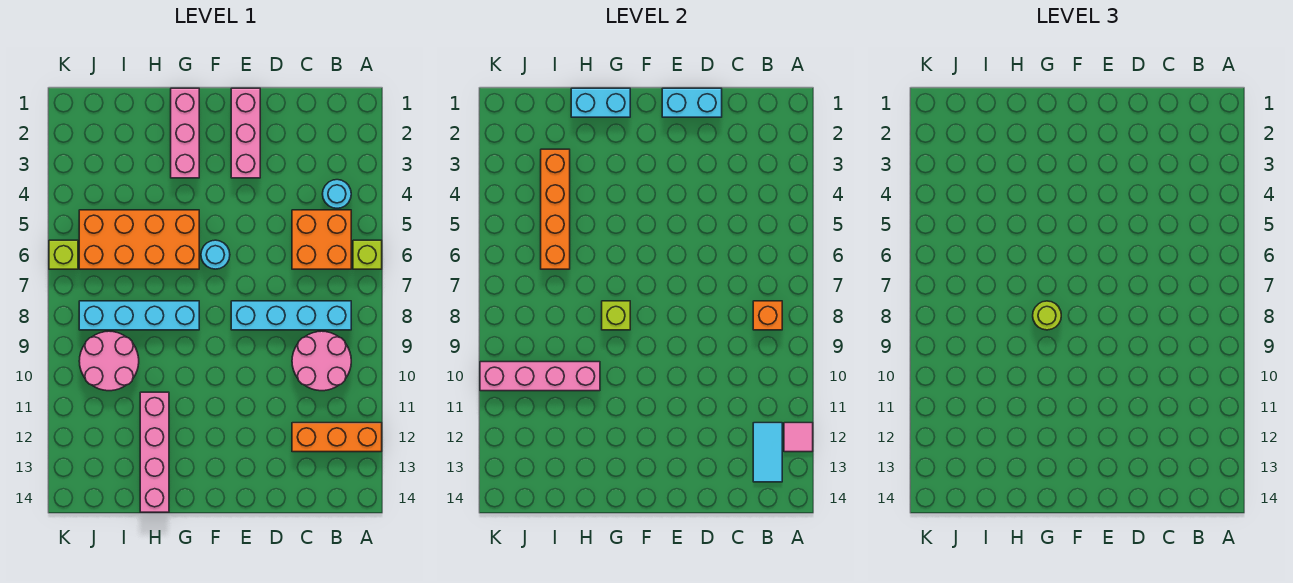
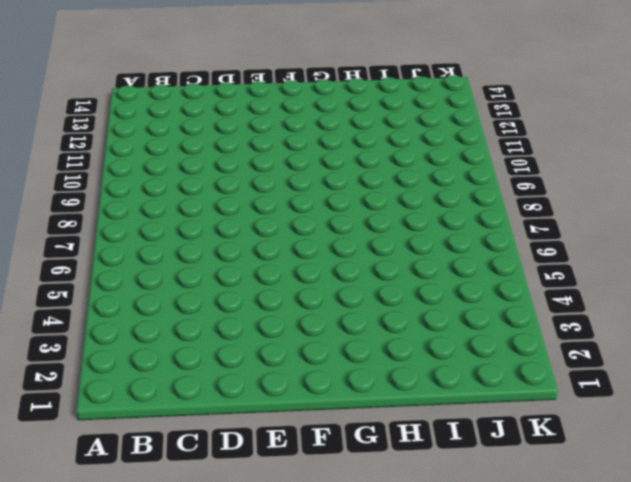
none -> lime brick A6 level 1
none -> orange brick A12:C12 level 1
none -> cyan round brick B4 level 1

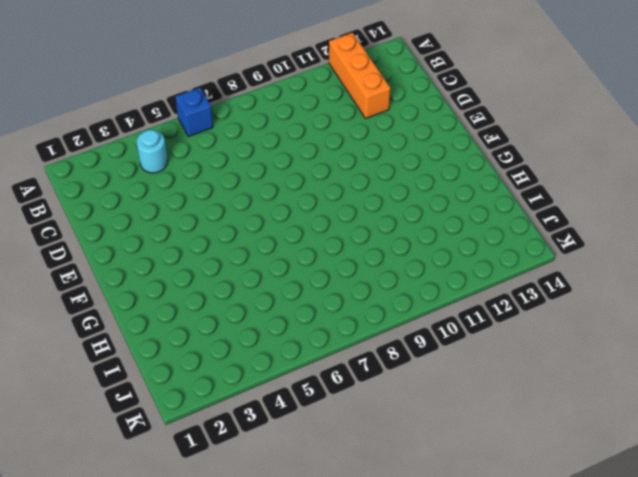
blue brick A6 level 1 -> lime brick A6 level 1
none -> orange brick B5:C6 level 1
none -> cyan brick B8:E8 level 1
none -> pink round brick B9:C10 level 1

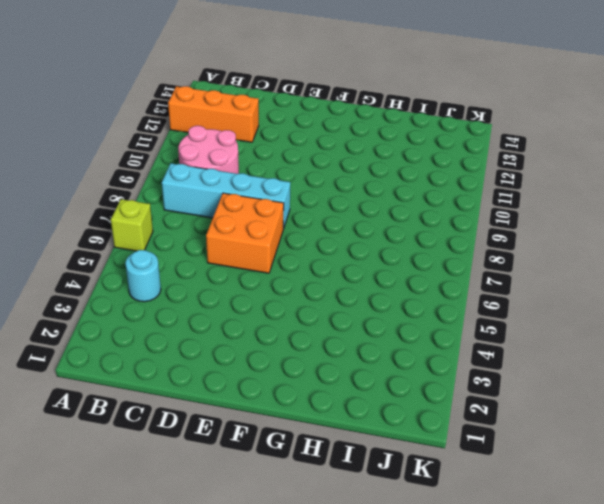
orange brick D6:E7 level 1 -> orange brick B5:C6 level 1
none -> pink brick E1:E3 level 1
none -> cyan round brick F6 level 1
none -> pink brick G1:G3 level 1

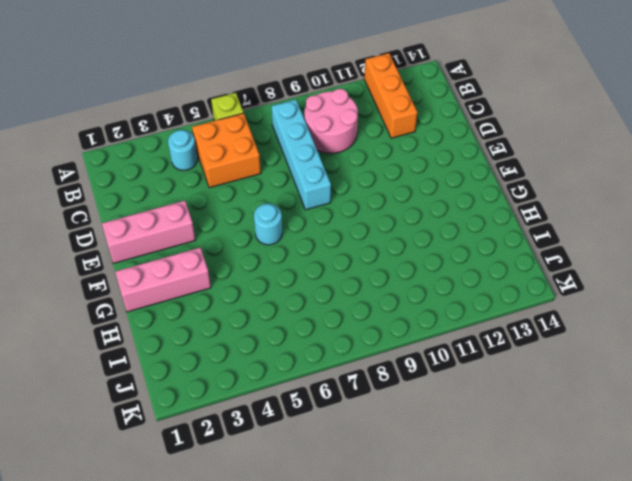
none -> orange brick G5:J6 level 1
none -> cyan brick G8:J8 level 1
none -> pink brick H11:H14 level 1

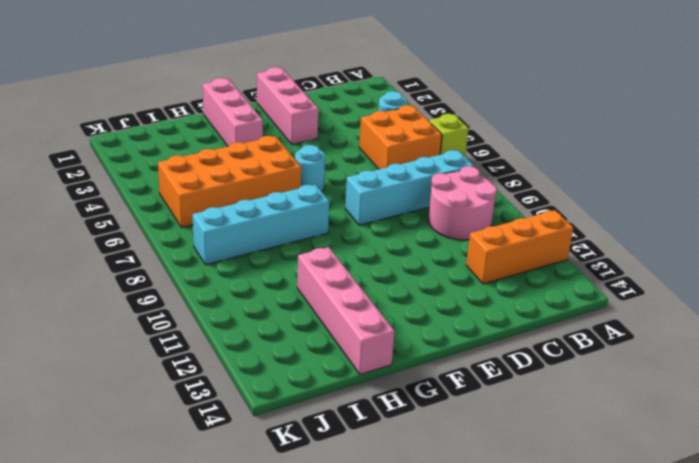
none -> pink round brick I9:J10 level 1
none -> lime brick K6 level 1
none -> pink tile A12 level 2

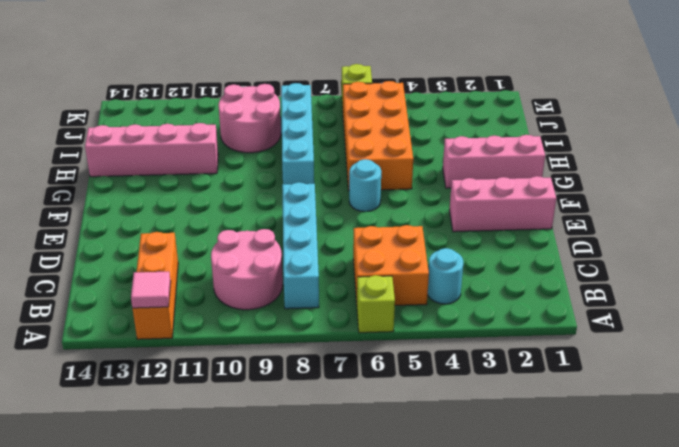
none -> orange brick B8 level 2
none -> cyan tile B12:B13 level 2
none -> cyan brick D1:E1 level 2

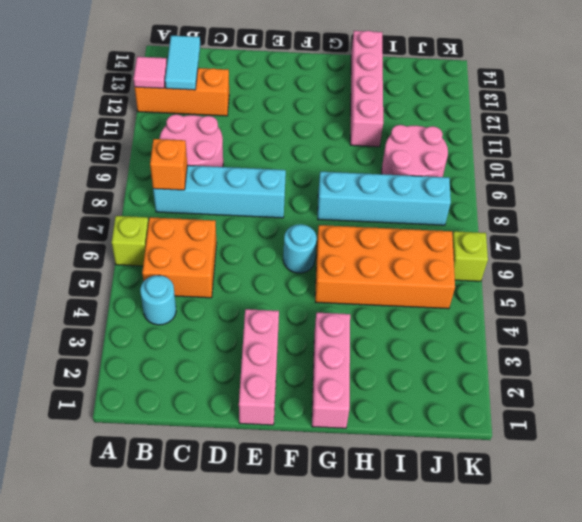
none -> cyan brick D1:E1 level 2
none -> cyan brick G1:H1 level 2
none -> lime brick G8 level 2

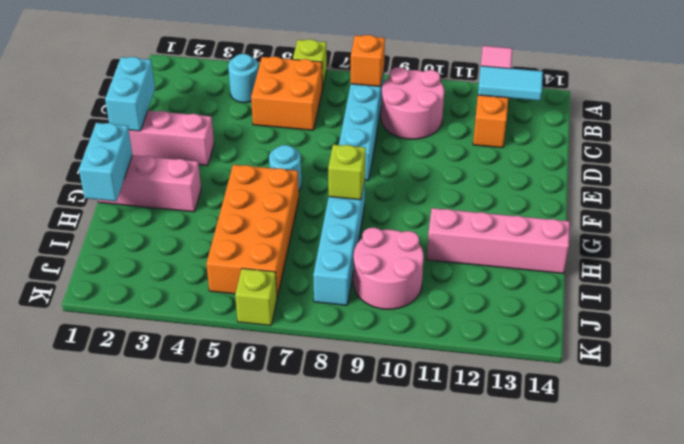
none -> pink brick H10:K10 level 2
none -> orange brick I3:I6 level 2
none -> lime round brick G8 level 3

